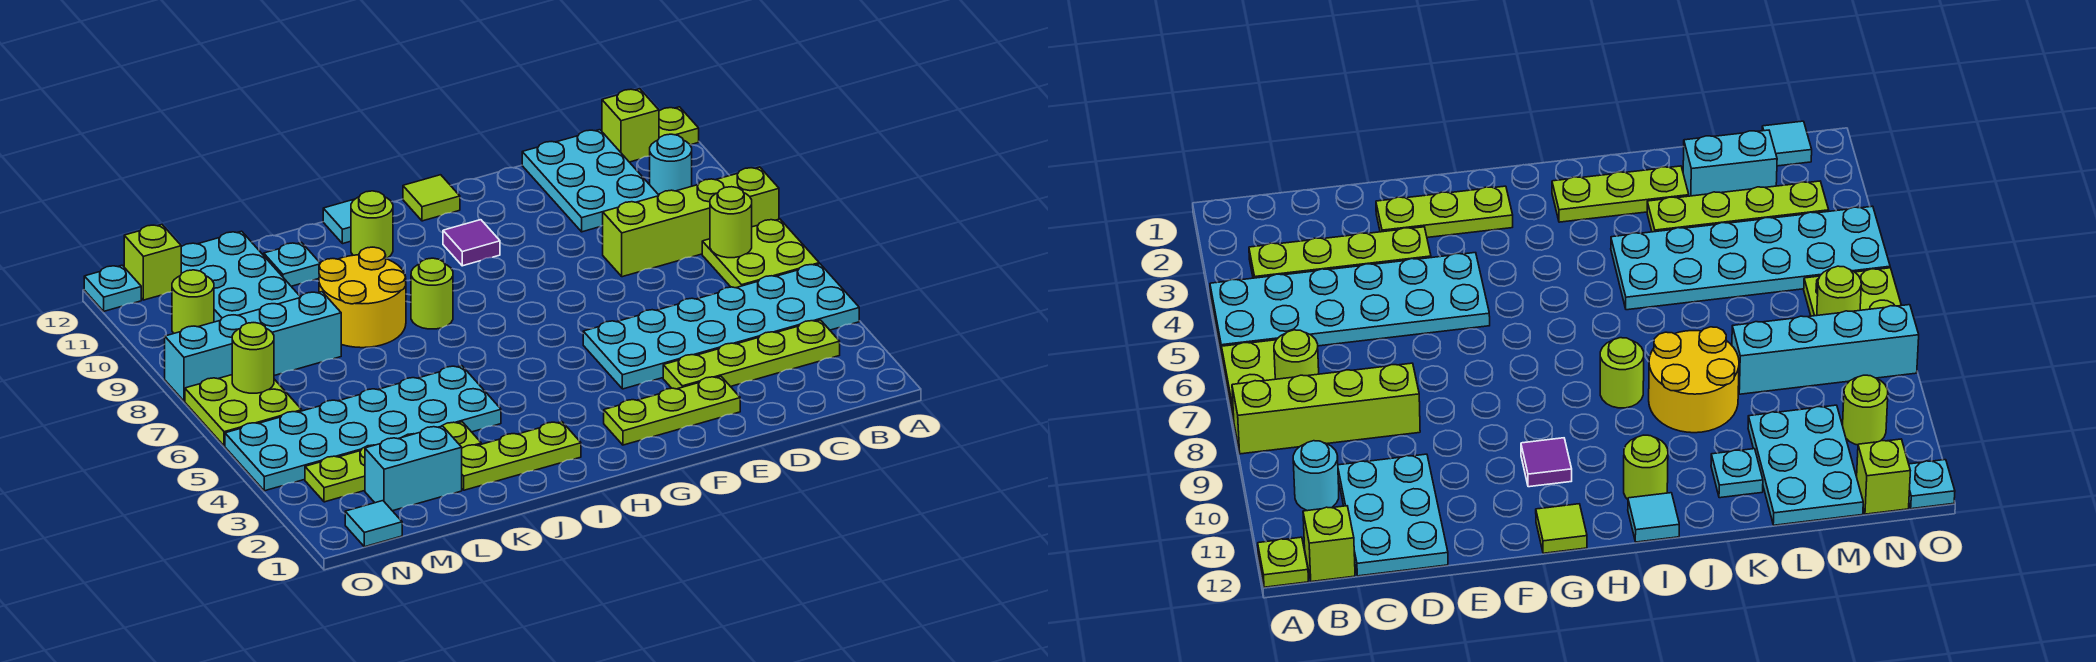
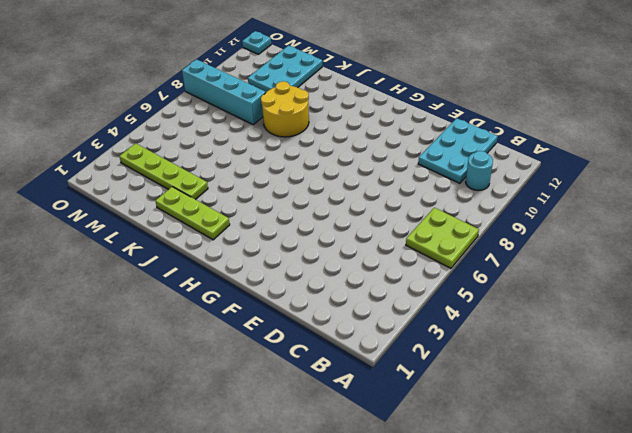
none -> cyan plate A4:F5 level 1
none -> lime brick A8:D8 level 1
none -> lime plate A12 level 1

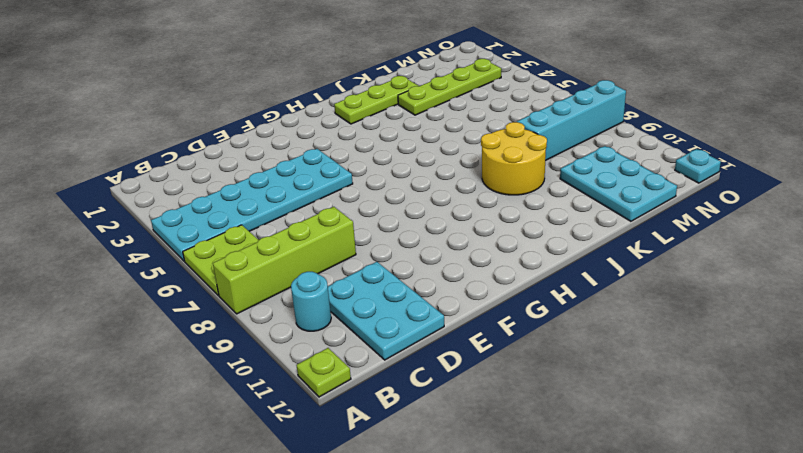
none -> lime plate B3:E3 level 1
none -> lime brick B12 level 1
none -> lime plate E2:G2 level 1

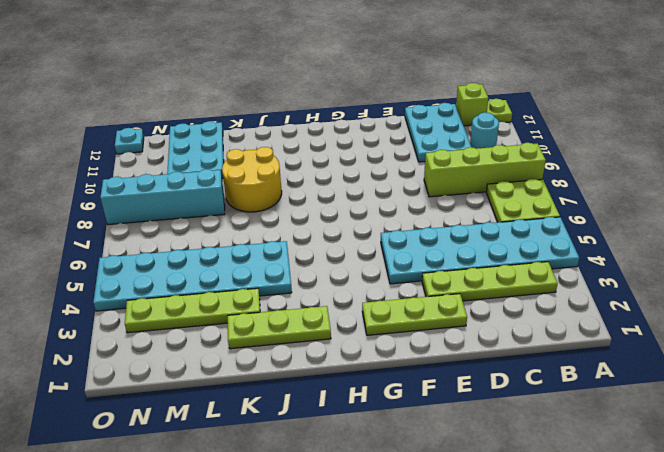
none -> purple tile G10 level 1
none -> lime tile G12 level 1
none -> lime round brick I8 level 1

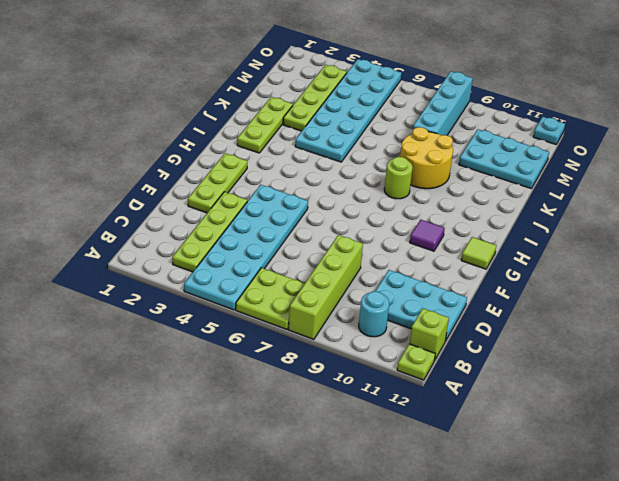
none -> lime round brick I11 level 1
none -> cyan tile I12 level 1
none -> cyan plate K11 level 1

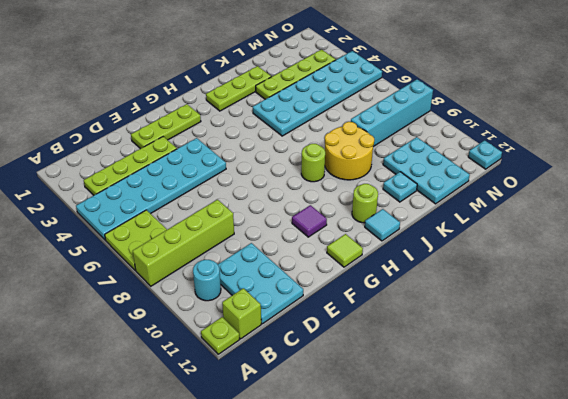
none -> cyan brick L2:M2 level 1
none -> cyan tile N1 level 1
none -> lime plate N6:O7 level 1

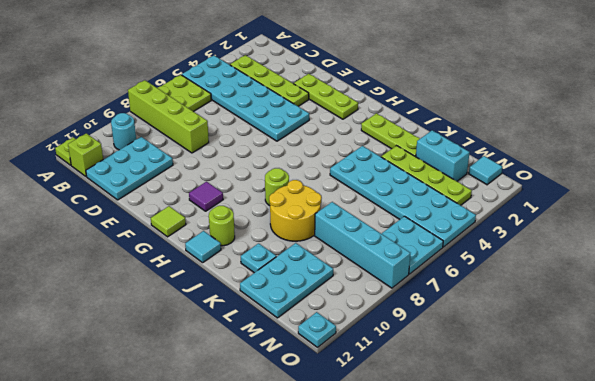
cyan plate N6:O7 level 1 -> lime plate N6:O7 level 1
none -> lime round brick N10 level 1
none -> lime brick N12 level 1
none -> lime round brick B7 level 2

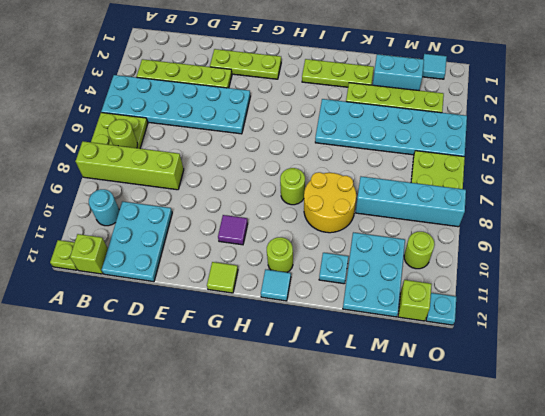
none -> lime round brick N7 level 2

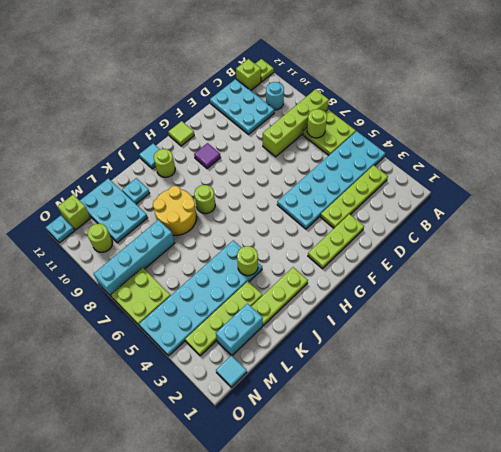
lime round brick J4 level 2 -> lime round brick N7 level 2

